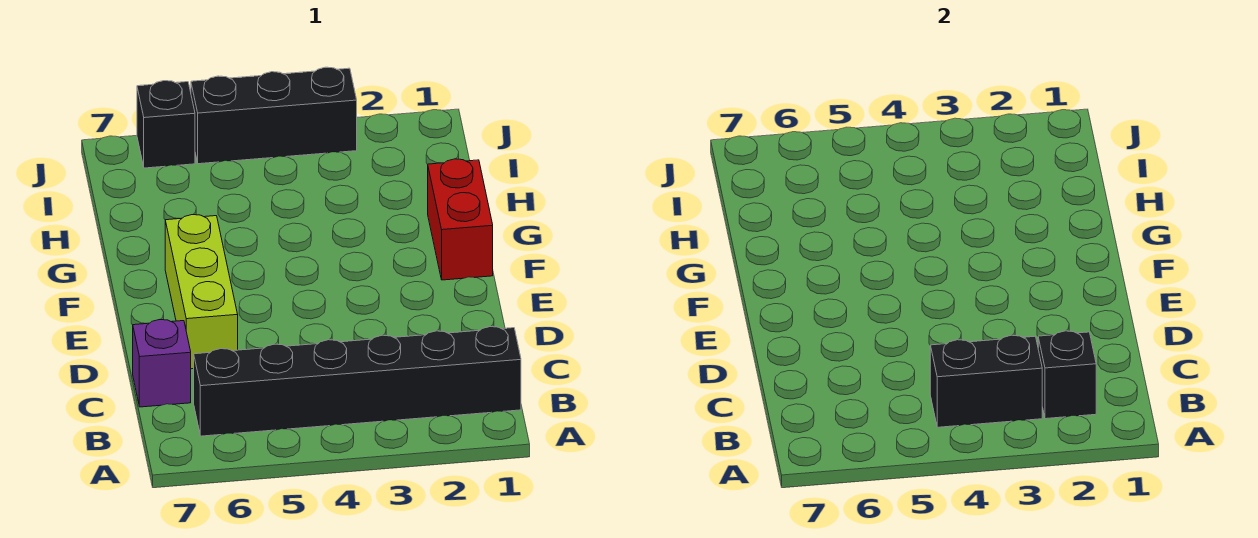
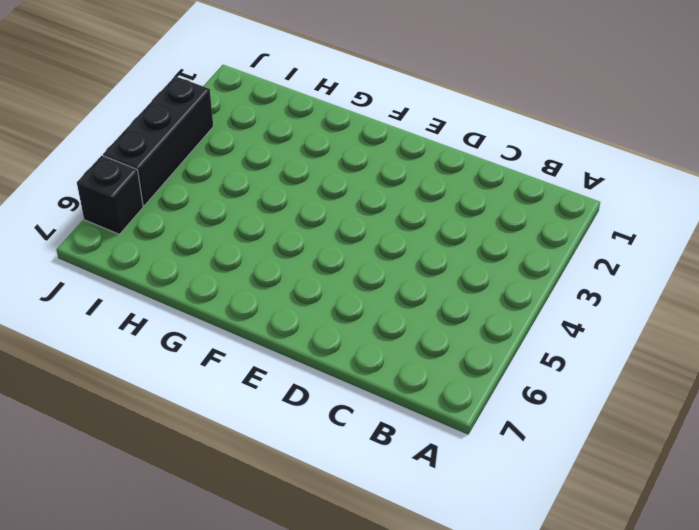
none -> black brick B1:B6 level 1
none -> purple brick C7 level 1

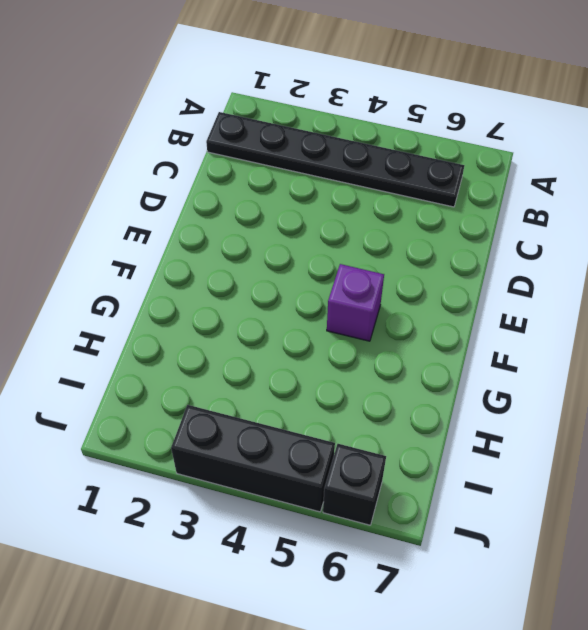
black plate B1:B6 level 1 -> black brick B1:B6 level 1
purple brick F5 level 1 -> purple brick C7 level 1
none -> lime brick D6:F6 level 1
none -> red brick F1:G1 level 1

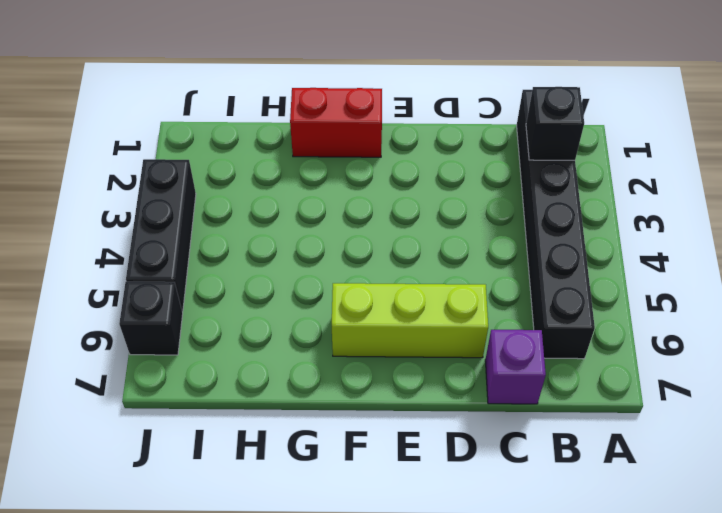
none -> black brick B3:B4 level 2

